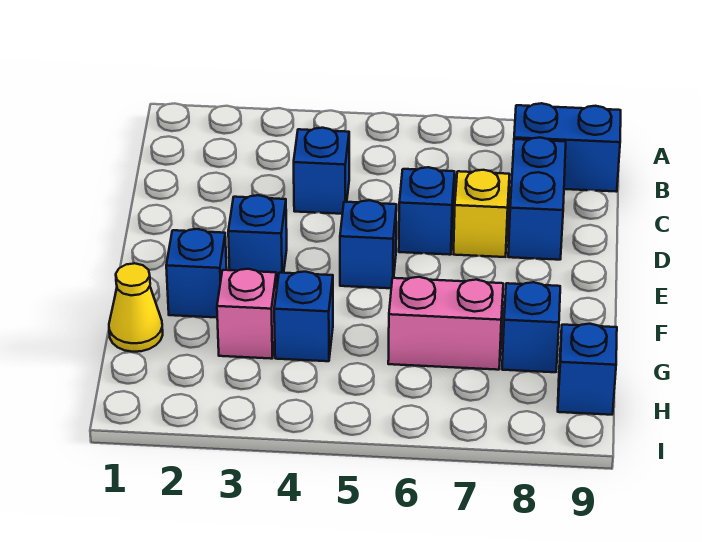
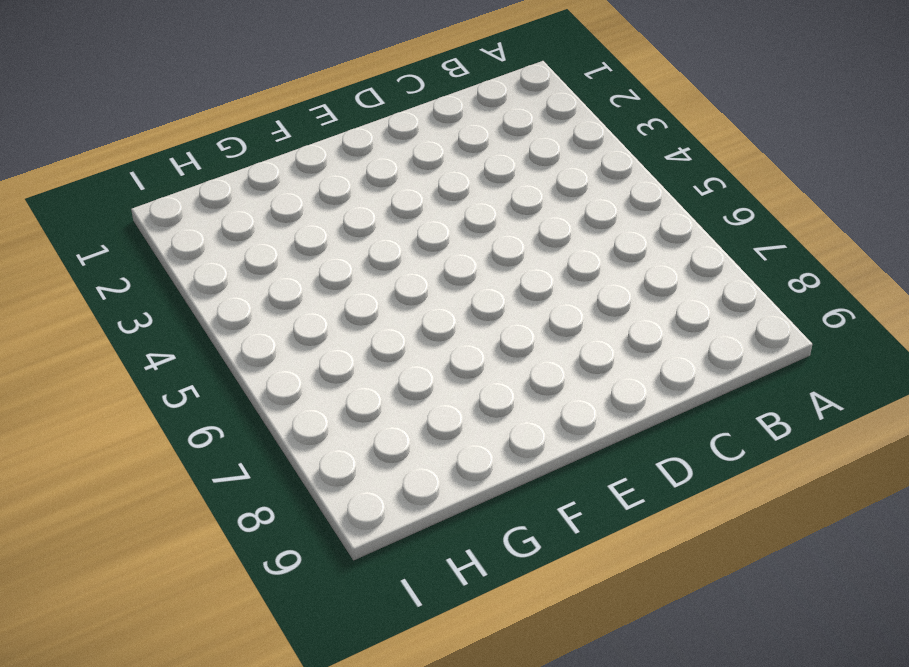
none -> blue brick B8:B9 level 1
none -> blue brick C4 level 1
none -> blue brick C8:D8 level 1

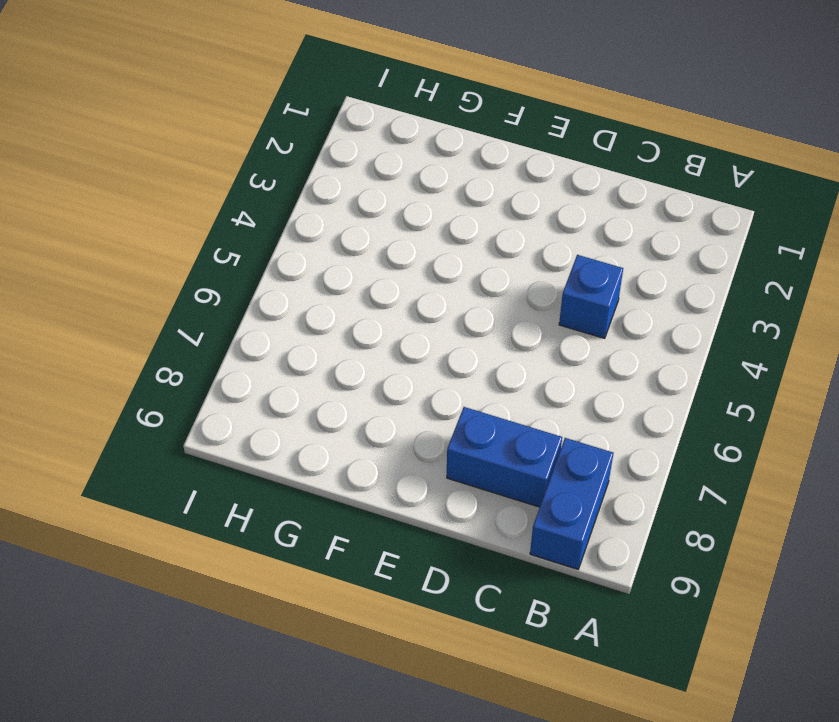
none -> blue brick D6 level 1
none -> yellow brick D7 level 1
none -> blue brick E3 level 1

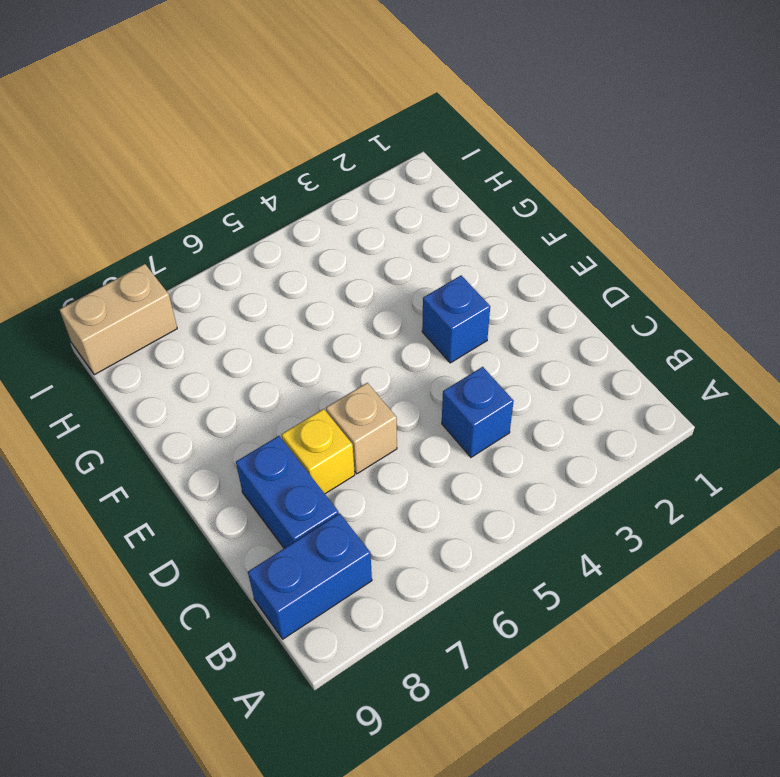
tan brick D6 level 1 -> blue brick D6 level 1
tan brick I8:I9 level 1 -> none
none -> blue brick E5 level 1
none -> blue brick F2 level 1
none -> yellow cone G1 level 1

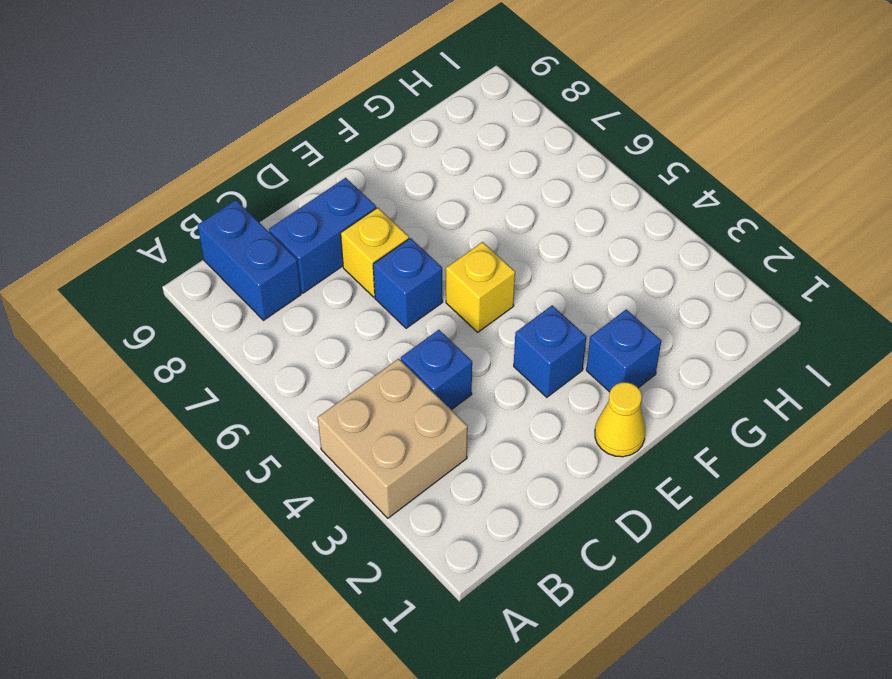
tan brick A3:B4 level 1 -> none
yellow cone E1 level 1 -> yellow cone G1 level 1
yellow brick E5 level 1 -> blue brick E5 level 1
none -> pink brick G3 level 1
none -> blue brick G4 level 1
none -> pink brick G6:G7 level 1

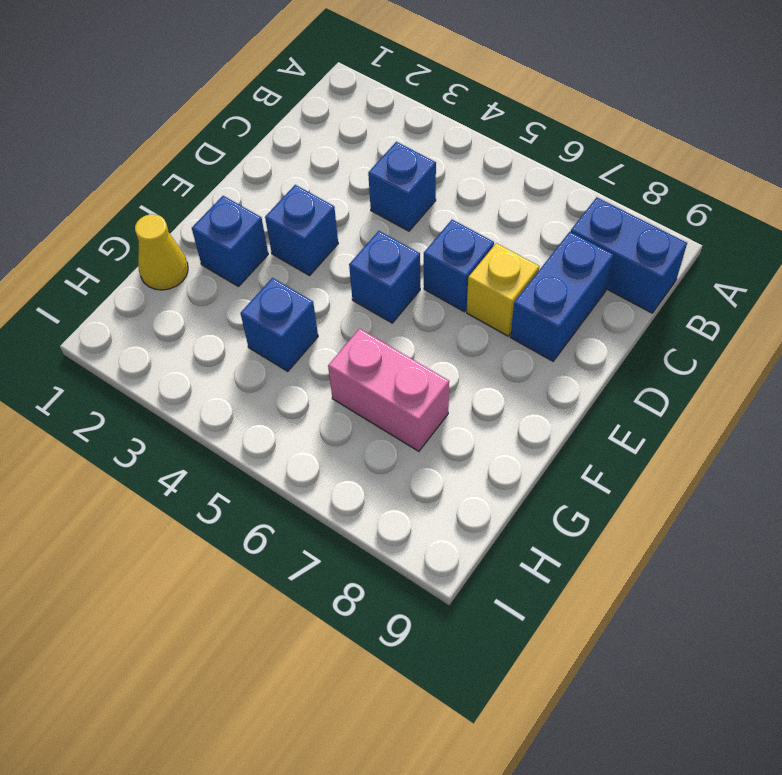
none -> pink brick G3 level 1
none -> blue brick G8 level 1
none -> blue brick H9 level 1

